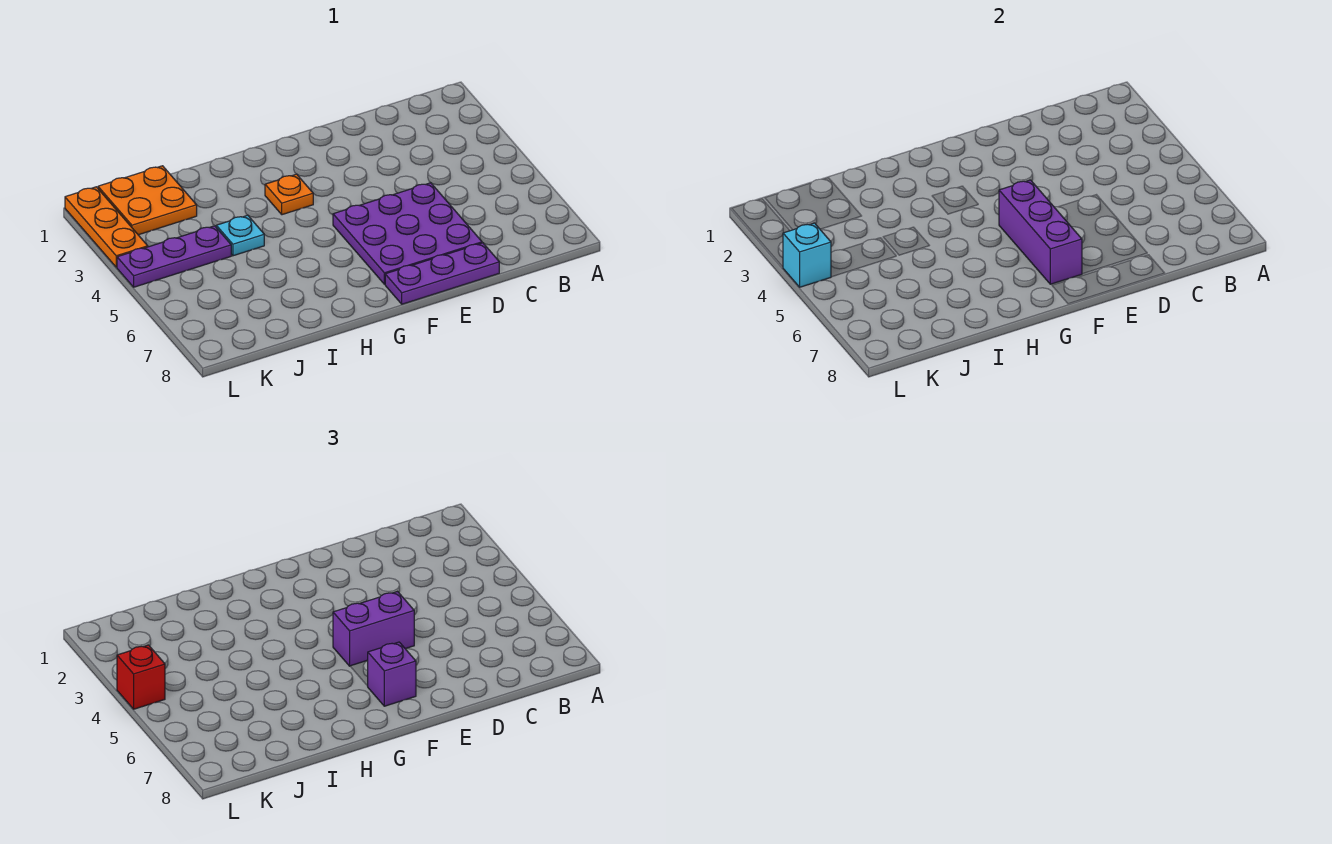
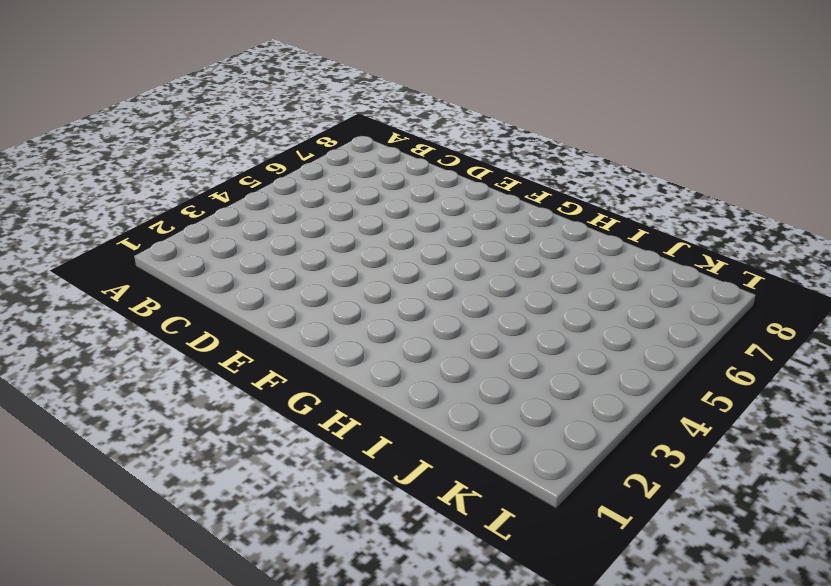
none -> purple plate D5:F7 level 1
none -> purple plate D8:F8 level 1
none -> orange plate G3 level 1

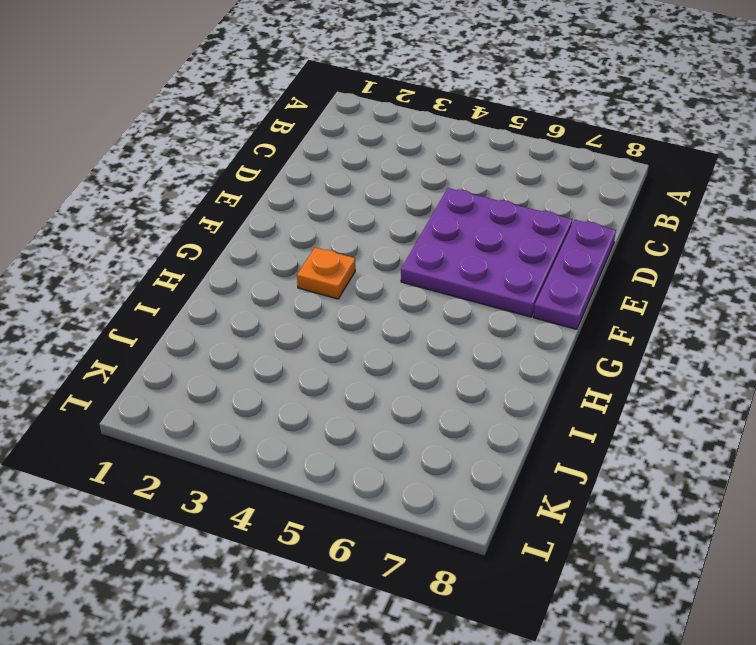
none -> cyan plate I4 level 1
none -> orange plate J1:K2 level 1
none -> purple plate J4:L4 level 1

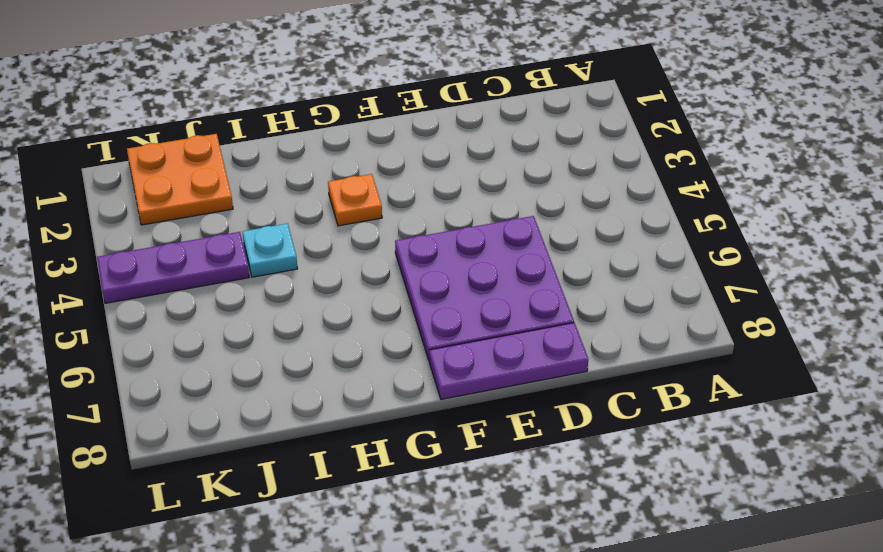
none -> orange plate L1:L3 level 1
none -> purple brick F5:F7 level 2
none -> cyan brick L4 level 2

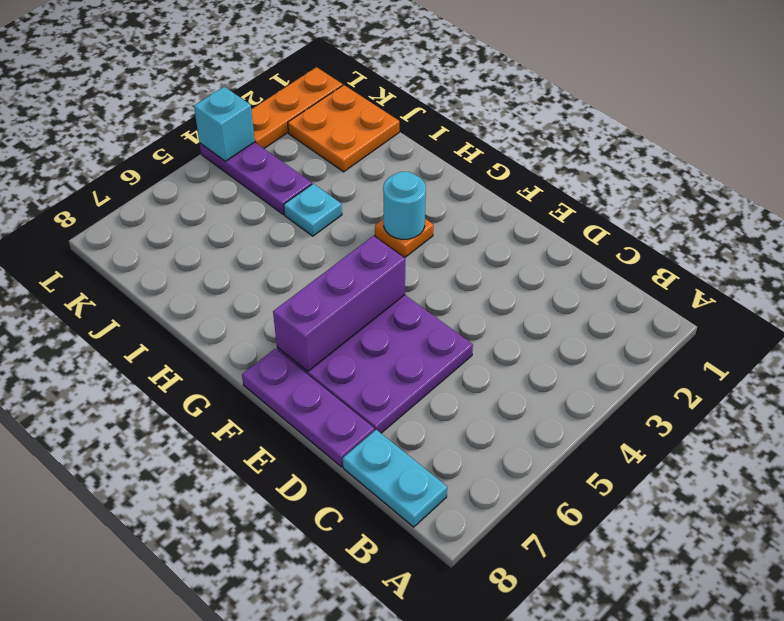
cyan plate B8:C8 level 1 -> none
cyan round brick G3 level 2 -> none
none -> purple brick E5:F5 level 3
none -> purple brick F7 level 3
none -> red brick L4 level 3

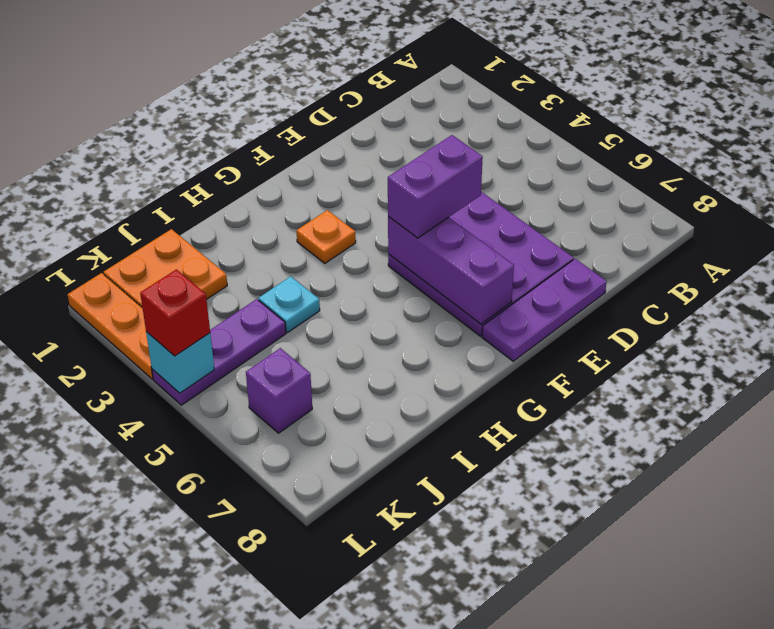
purple brick K6 level 1 -> purple brick F7 level 3

